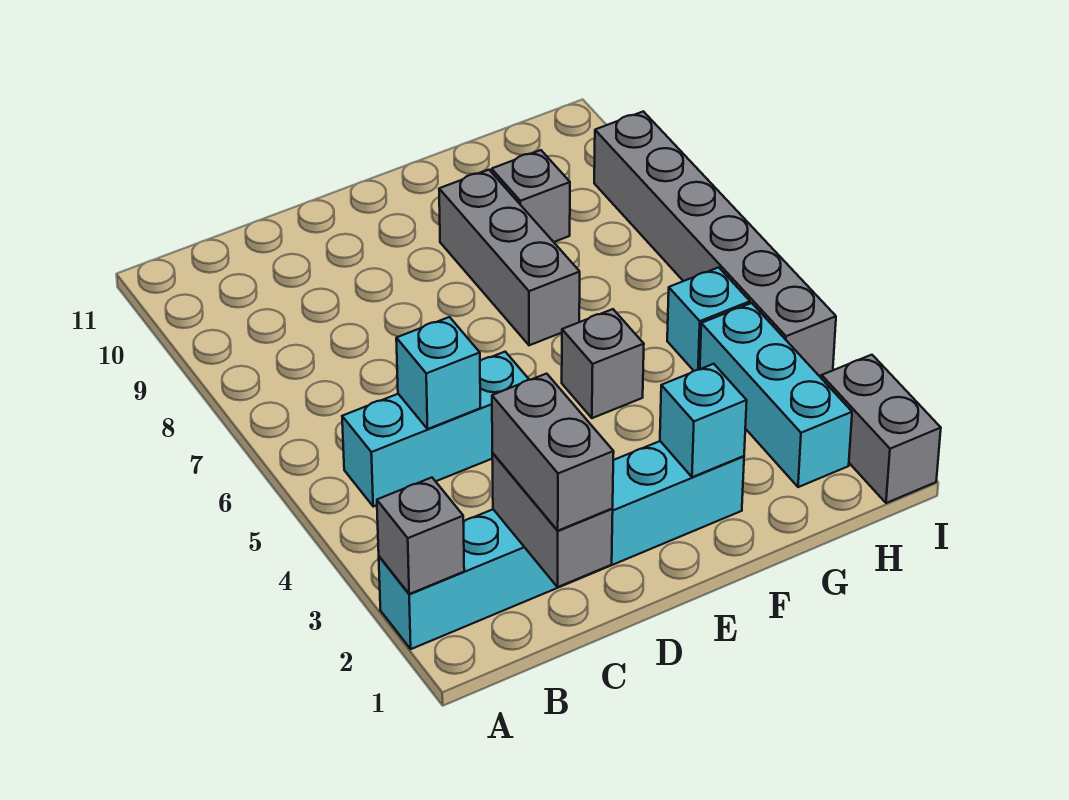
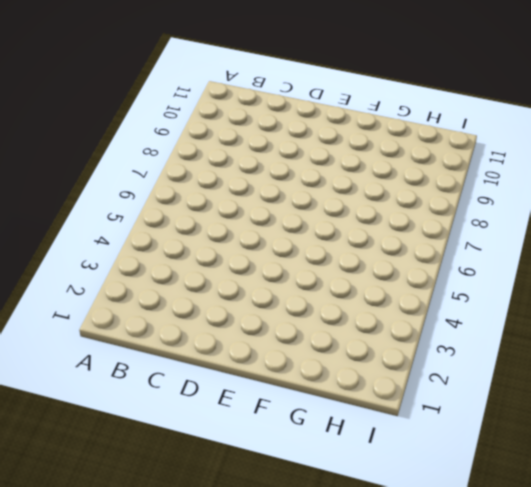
none -> cyan brick A2:F2 level 1
none -> cyan brick B5:D5 level 1
none -> grey brick F5 level 1

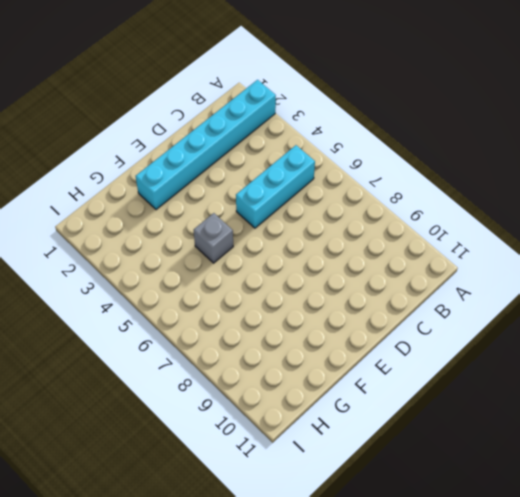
none -> grey brick F7:F9 level 1
none -> grey brick G9 level 1
none -> cyan brick H2:H4 level 1

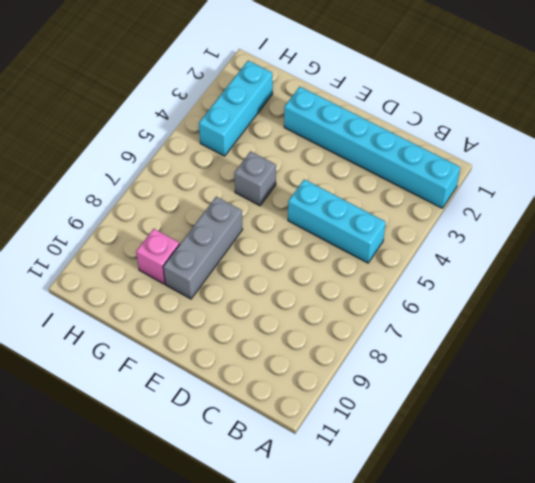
pink brick G9 level 1 -> grey brick G9 level 1
none -> cyan brick H5 level 1
none -> grey brick I1:I2 level 1
none -> grey brick I4:I9 level 1

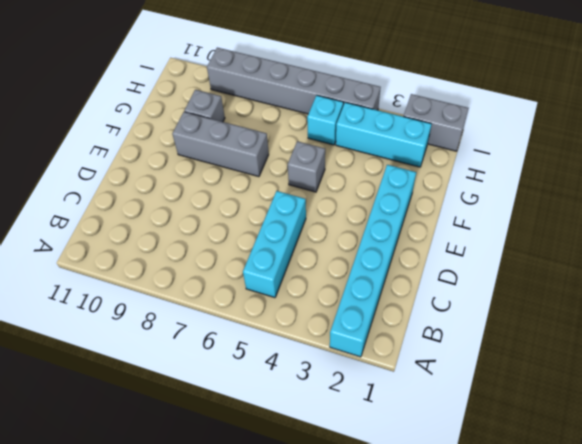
none -> grey brick A2 level 2
none -> grey brick C1:C2 level 2
none -> cyan brick C5 level 2

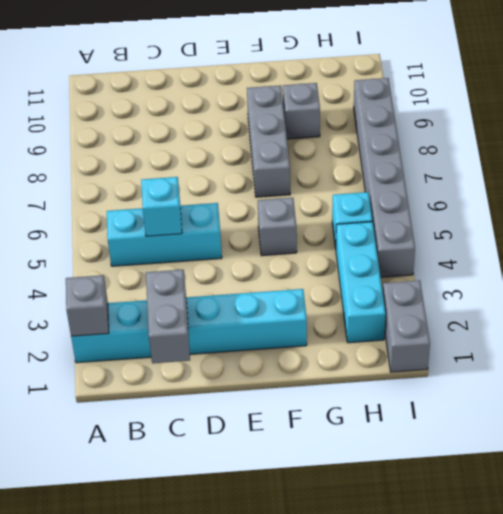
none -> cyan brick F2 level 2
none -> grey brick C1:C2 level 3

